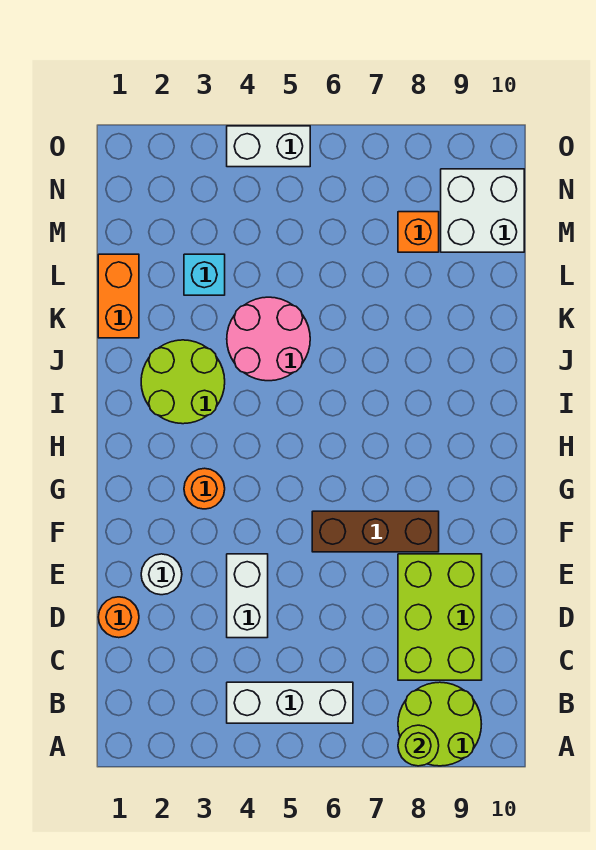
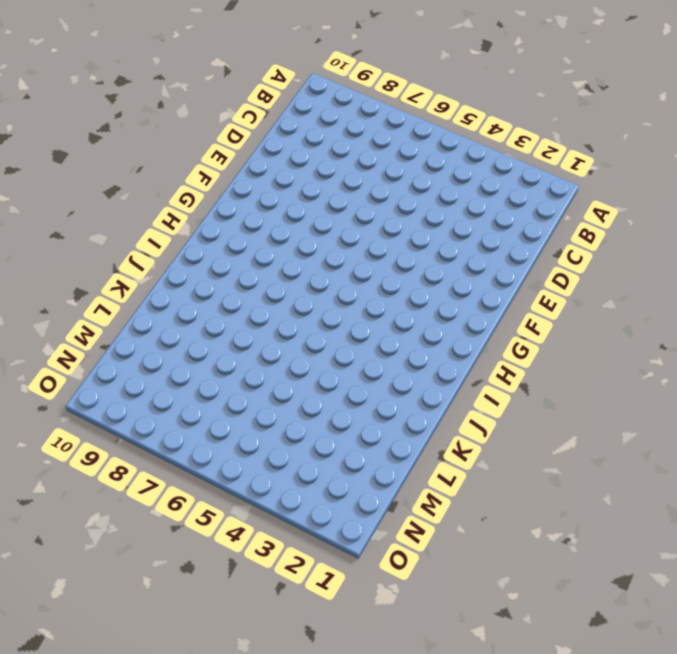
none -> lime round brick A8:B9 level 1
none -> white brick B4:B6 level 1
none -> lime brick C8:E9 level 1

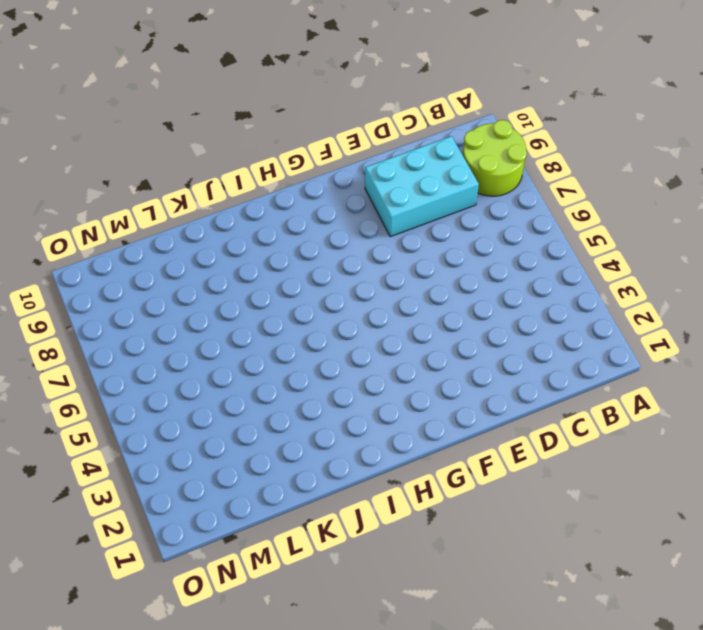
cyan brick C8:E9 level 1 -> lime brick C8:E9 level 1
none -> white brick B4:B6 level 1
none -> orange round brick D1 level 1
none -> white brick D4:E4 level 1

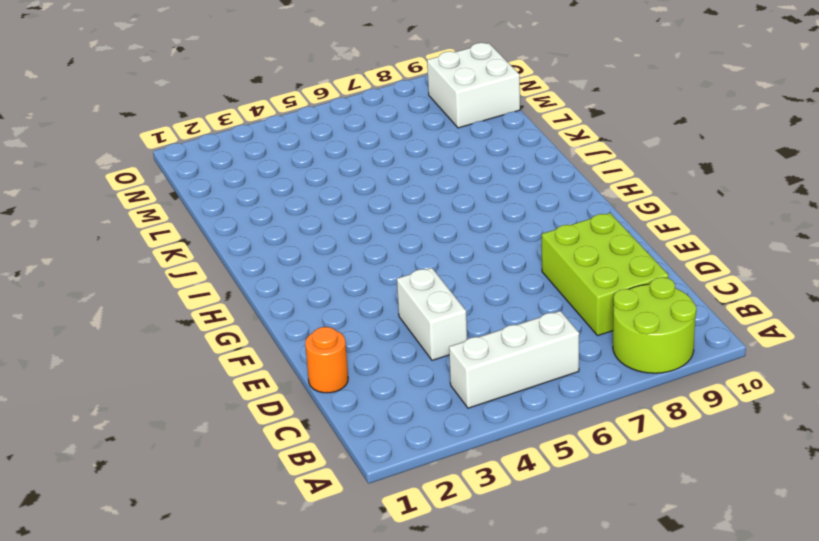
none -> white round brick E2 level 1
none -> brown brick F6:F8 level 1
none -> orange round brick G3 level 1

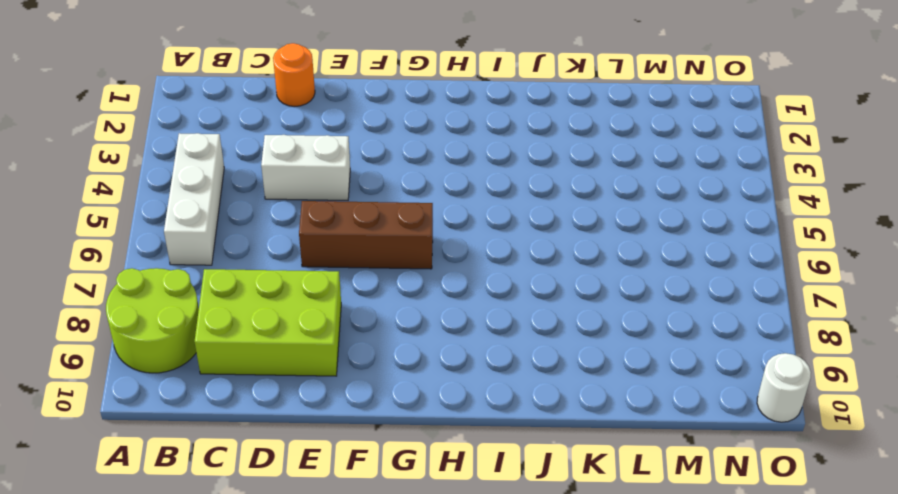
brown brick E6:G6 level 1 -> brown brick F6:F8 level 1
white round brick O10 level 1 -> white round brick E2 level 1
none -> orange round brick G3 level 1
none -> lime round brick I2:J3 level 1
none -> pink round brick J4:K5 level 1

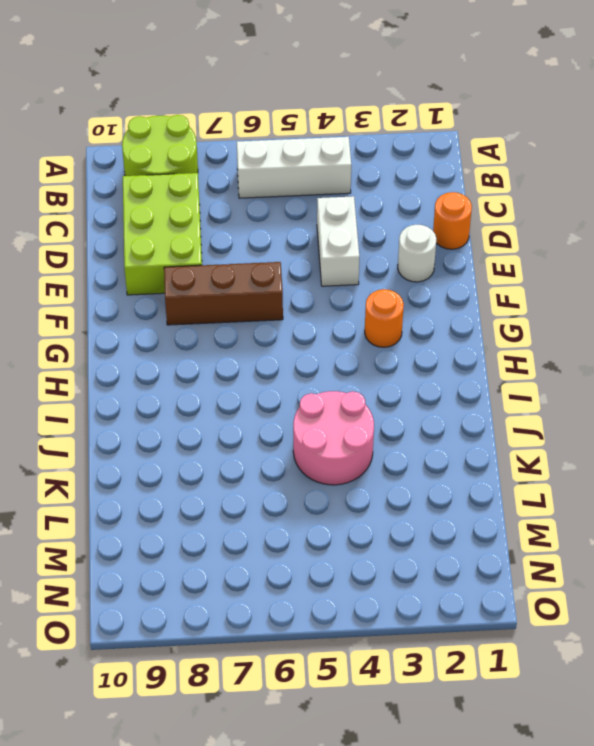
none -> lime round brick I2:J3 level 1
none -> orange brick K1:L1 level 1
none -> cyan brick L3 level 1

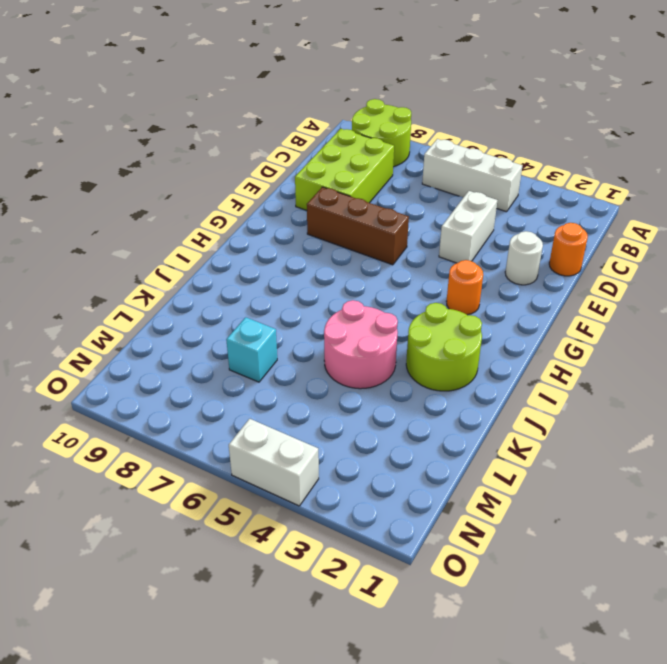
cyan brick L7 level 1 -> cyan brick L3 level 1
none -> orange brick K1:L1 level 1
none -> orange brick M8 level 1
none -> white brick M9:N10 level 1

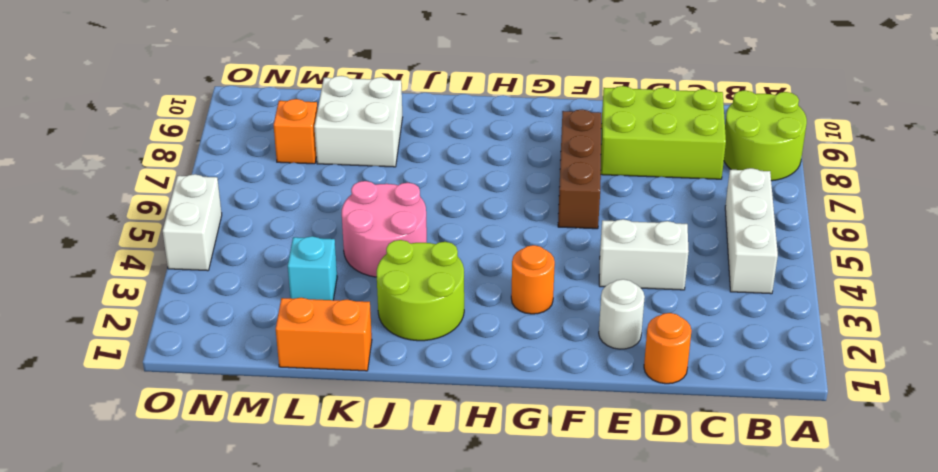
white brick K8:L9 level 1 -> white brick M9:N10 level 1
none -> lime round brick A8 level 2

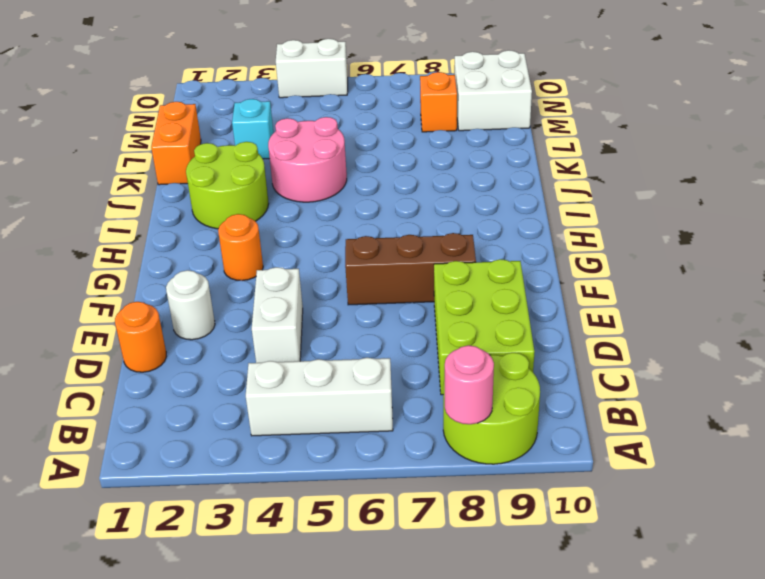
pink round brick A8 level 2 -> lime round brick A8 level 2

